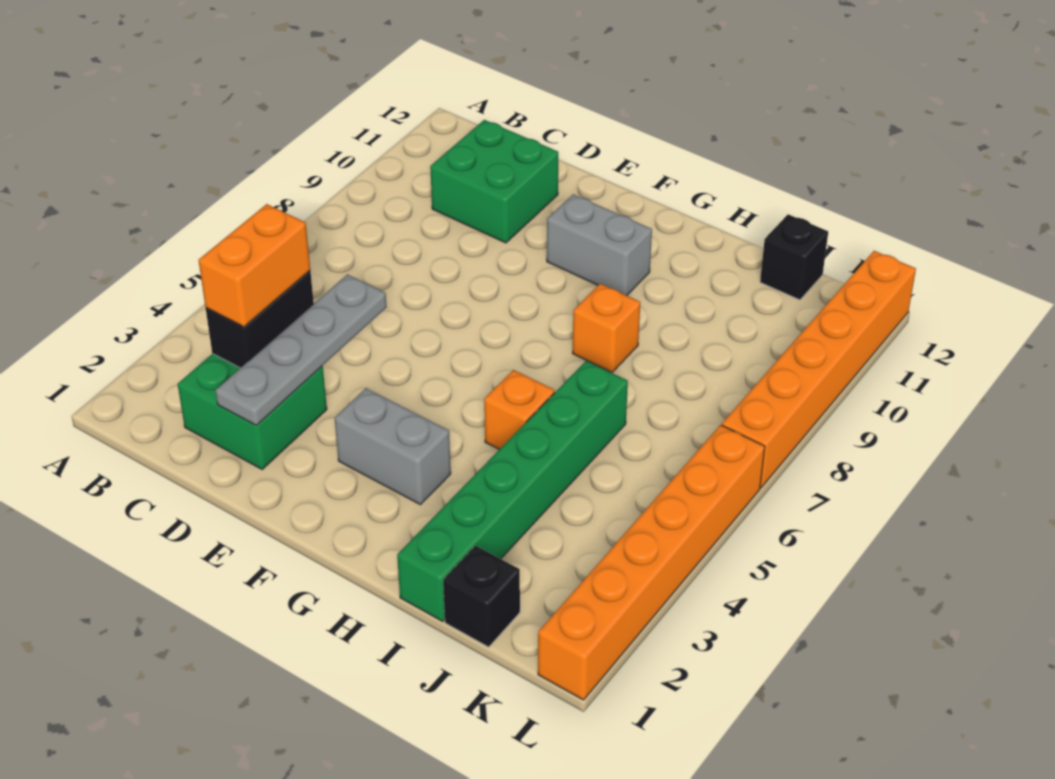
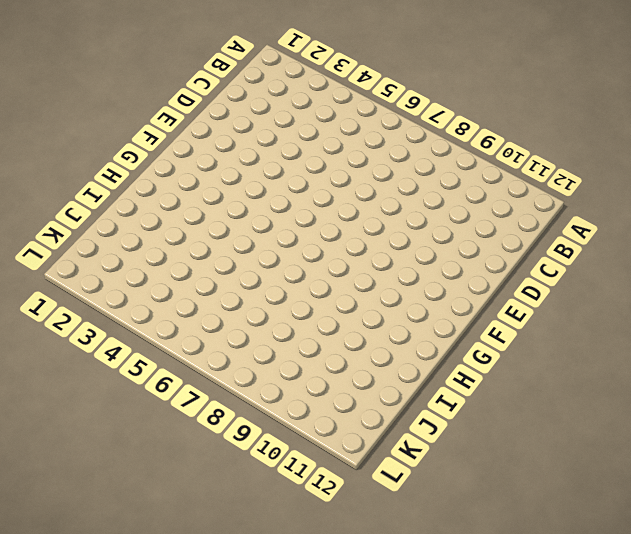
none -> green brick C2:D3 level 1
none -> green brick C10:D11 level 1
none -> grey brick F3:G3 level 1

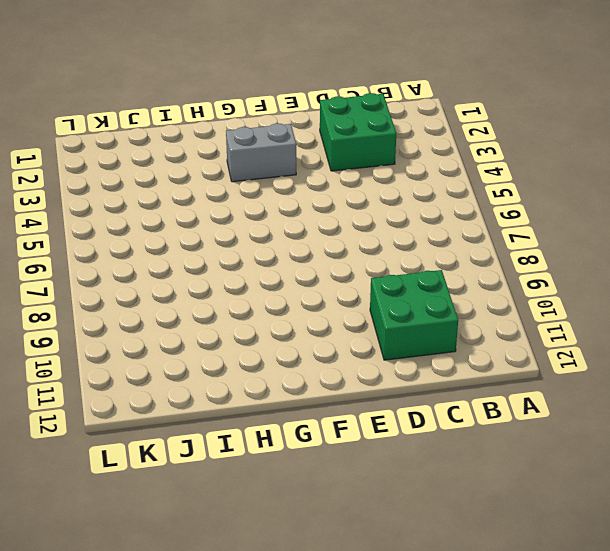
none -> grey brick F10:G10 level 1
none -> orange brick H5 level 1
none -> orange brick H8 level 1

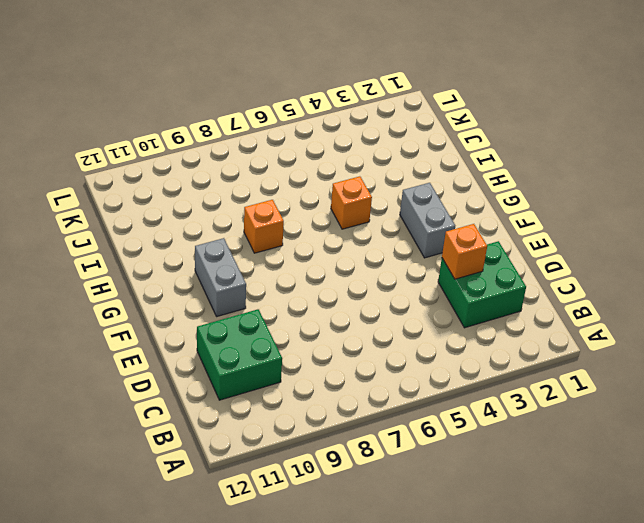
orange brick D3 level 2 -> grey plate D2:D5 level 2
none -> green brick I1:I6 level 1
none -> black brick J1 level 1
none -> black brick J12 level 1

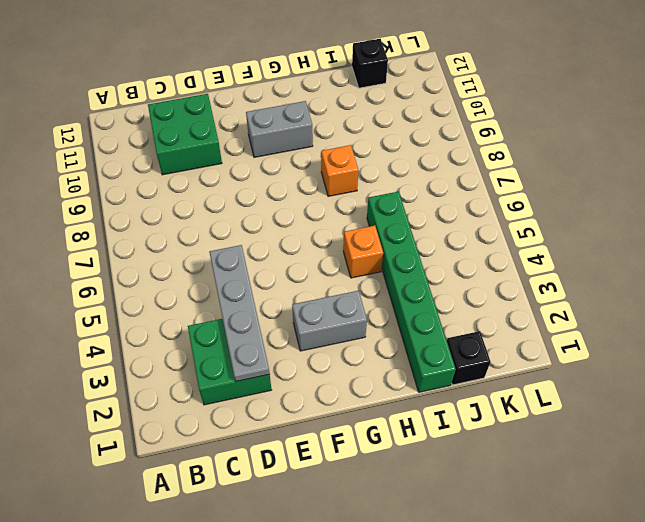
none -> orange brick L1:L6 level 1
none -> orange brick L7:L12 level 1
none -> black brick C3:C4 level 2

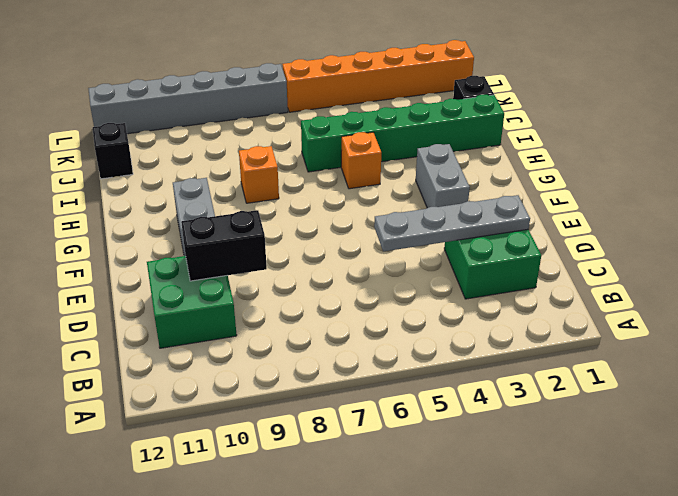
black brick D9:D10 level 2 -> black brick C3:C4 level 2
grey brick L7:L12 level 1 -> orange brick L7:L12 level 1
none -> orange brick C3:C4 level 3

